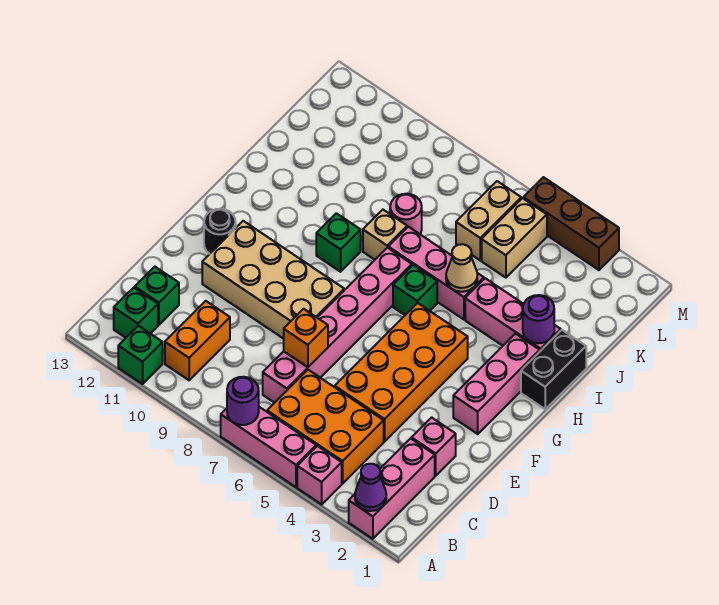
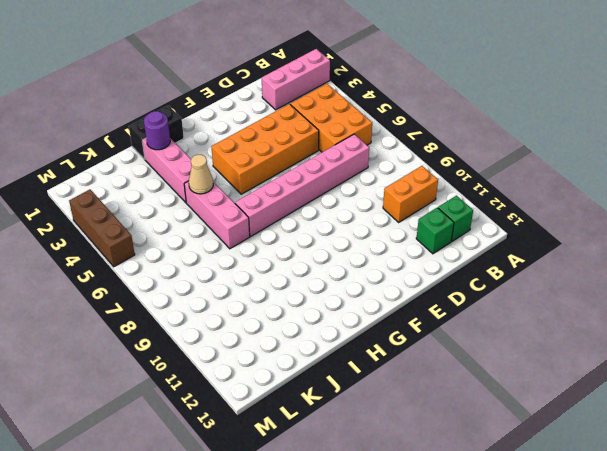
none -> pink brick A4 level 1
none -> pink brick A5:A7 level 1
none -> green brick A11 level 1

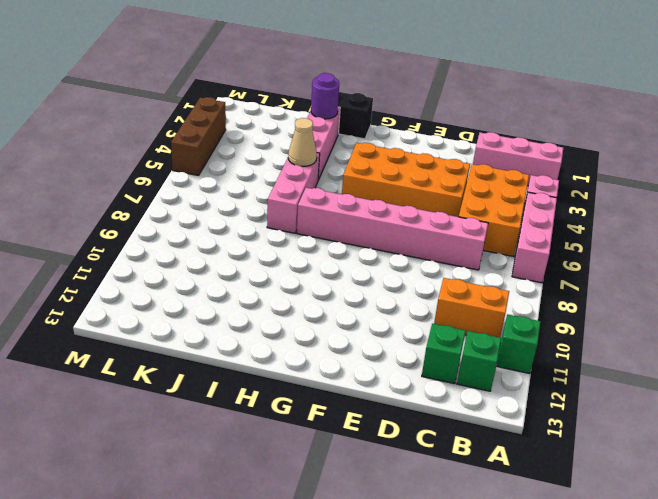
none -> pink brick D2 level 1
none -> tan brick E8:F11 level 1
none -> pink brick F2:H2 level 1

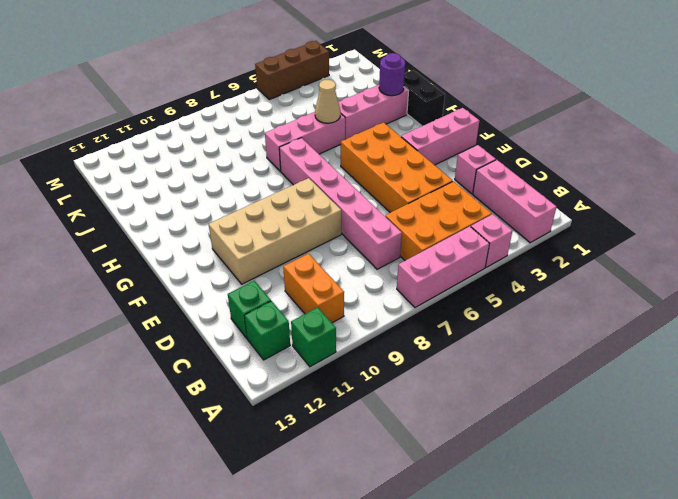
pink brick F1:F3 level 1 -> pink brick F2:H2 level 1
none -> black round brick F12 level 1
none -> green brick H6 level 1
none -> green brick H9 level 1

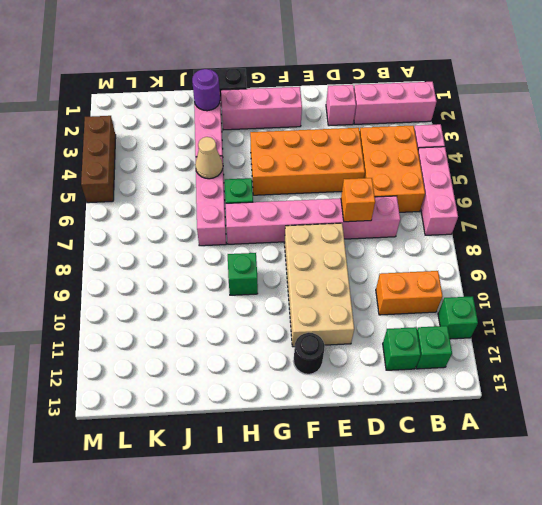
none -> tan brick I8 level 1
none -> pink round brick J8 level 1
none -> tan brick K5:L5 level 1

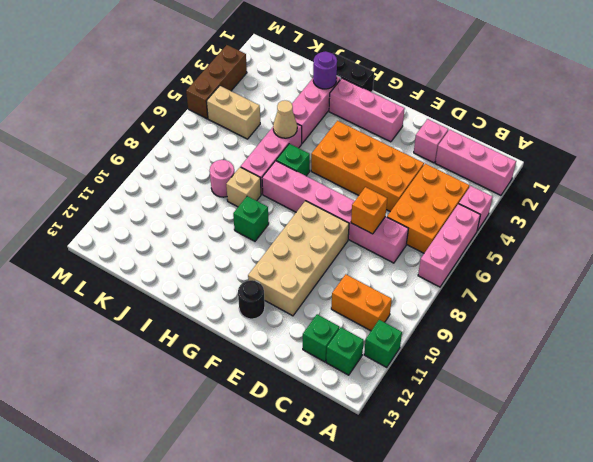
none -> tan brick K6:L6 level 1
none -> purple cone A2 level 2
none -> purple round brick A7 level 2

